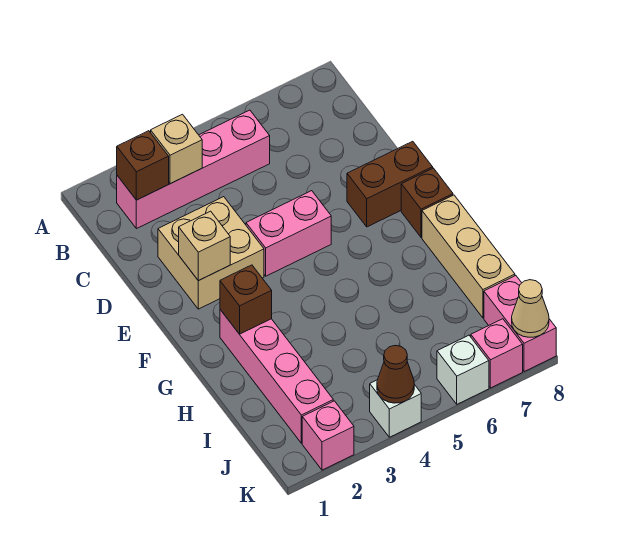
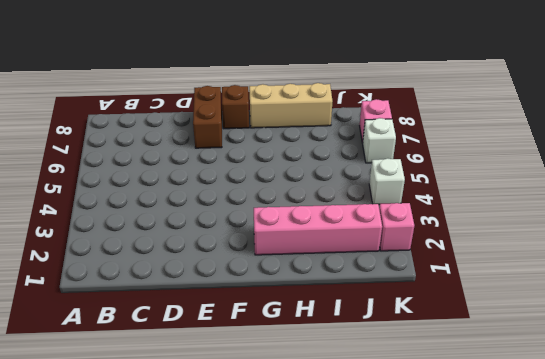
none -> pink brick B2:B5 level 1
none -> tan brick D2:E3 level 1
none -> pink brick E4:E5 level 1

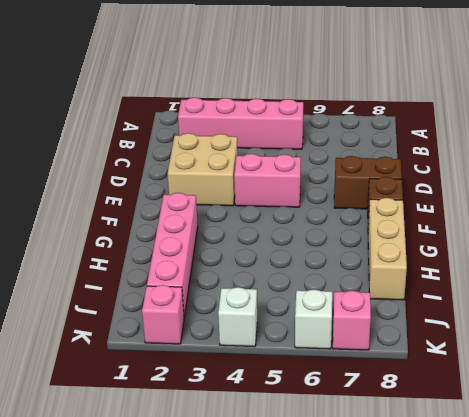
none -> pink brick J8:K8 level 1
none -> brown brick B2 level 2
none -> tan brick B3 level 2

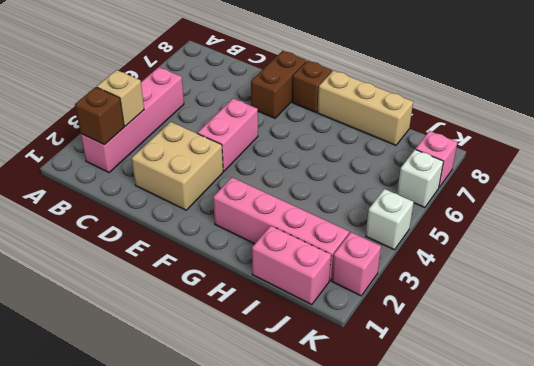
pink brick I1:J1 level 1 -> pink brick J8:K8 level 1
none -> tan brick E2 level 2
none -> brown brick G2 level 2
none -> brown cone K4 level 2

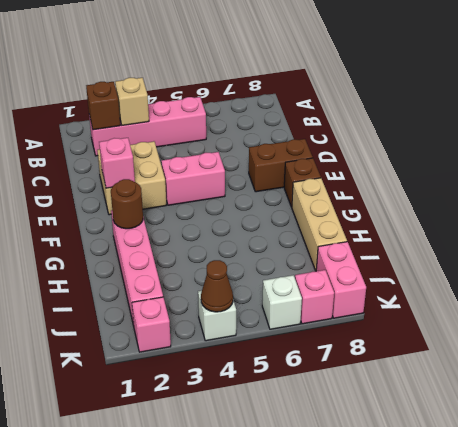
pink brick E2 level 2 -> tan brick E2 level 2
brown round brick G2 level 2 -> brown brick G2 level 2
none -> tan cone K8 level 2

